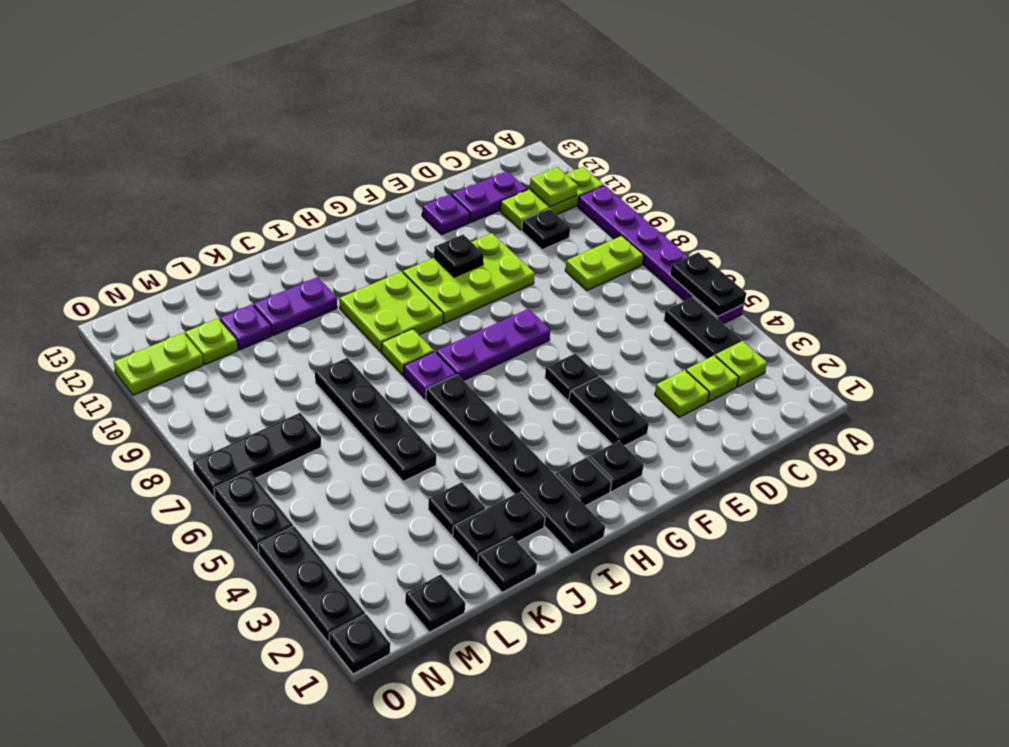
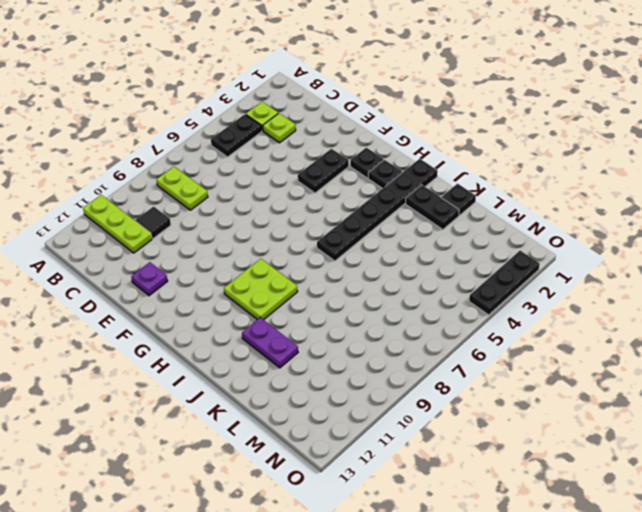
black tile C10 level 1 -> black plate C10 level 1
none -> purple plate A5:A10 level 1
none -> purple plate C12:D12 level 1
none -> lime plate D3 level 1
none -> lime plate E9:G10 level 1

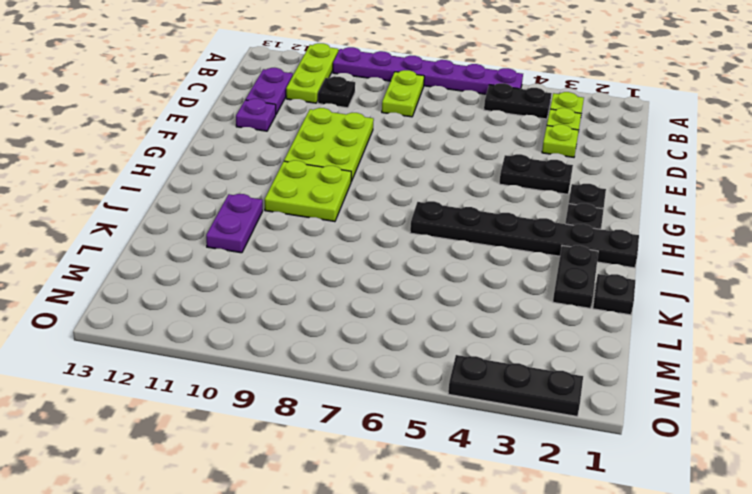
none -> black plate F5 level 1
none -> purple plate F7:H7 level 1
none -> purple plate I7 level 1
none -> lime plate I8 level 1

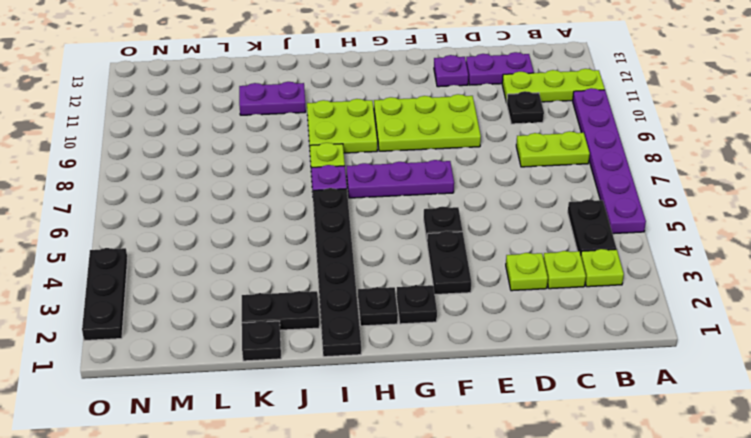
none -> black plate K3 level 1
none -> black plate K5:K8 level 1
none -> purple plate L11 level 1
none -> black plate M1 level 1

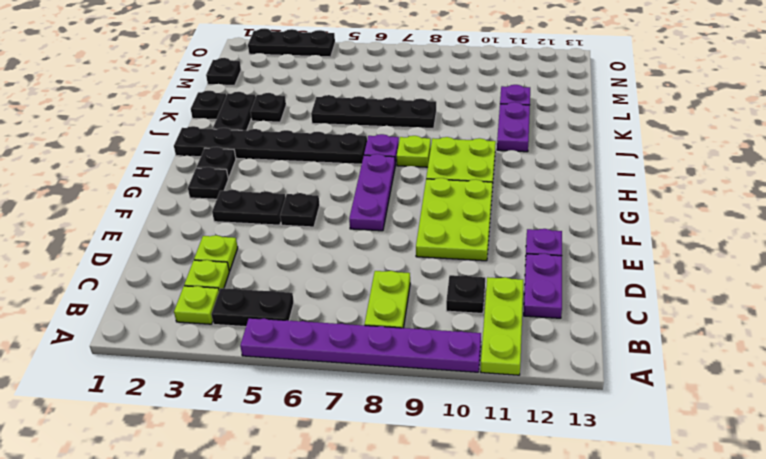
none -> black plate M7:O7 level 1
none -> lime plate M11 level 1
none -> lime plate N11:O11 level 1
none -> black plate O1 level 1

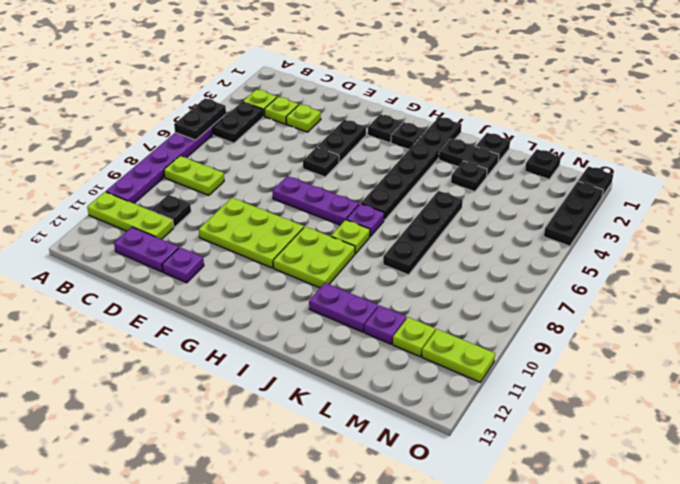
none -> black plate M7:O7 level 1
none -> black plate O5:O6 level 1
none -> lime plate B11 level 2
none -> black plate F10 level 2

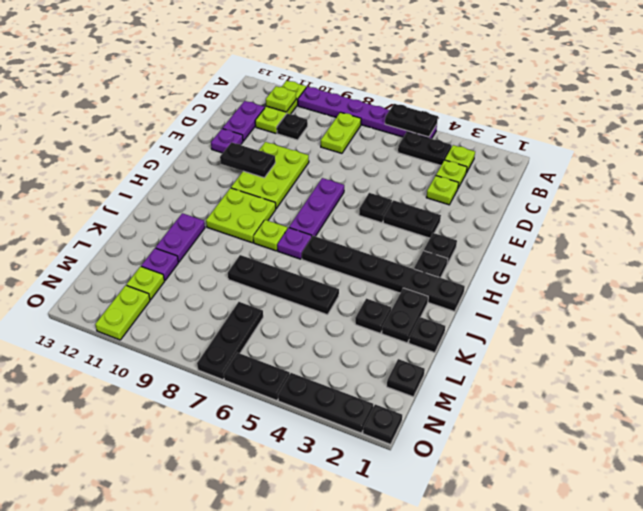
black plate F10:F11 level 2 -> black plate F10 level 2

